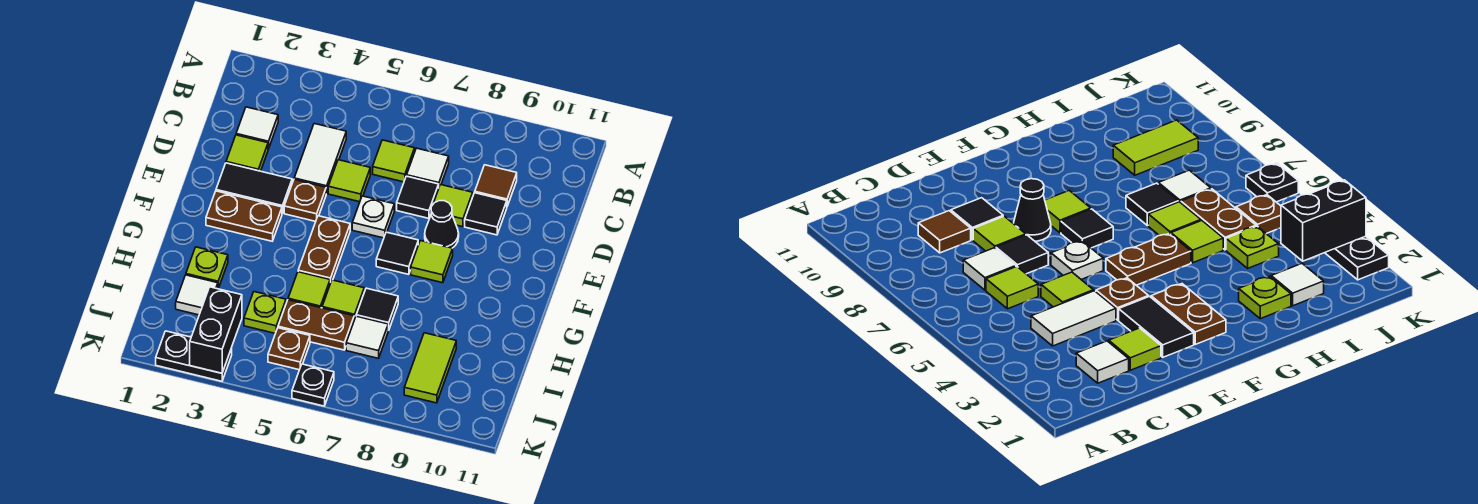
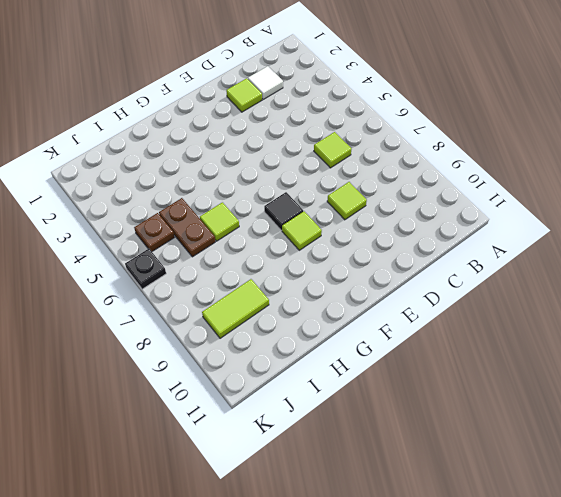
none -> white tile C4:D4 level 1
none -> white tile C7 level 1
none -> brown tile C9 level 1
none -> lime tile D5 level 1

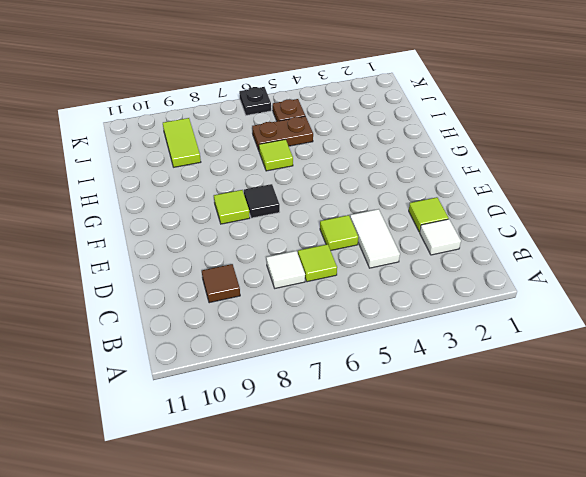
none -> black tile D7 level 1
none -> lime tile D8 level 1
none -> black tile D9 level 1
none -> black tile E2:E3 level 1

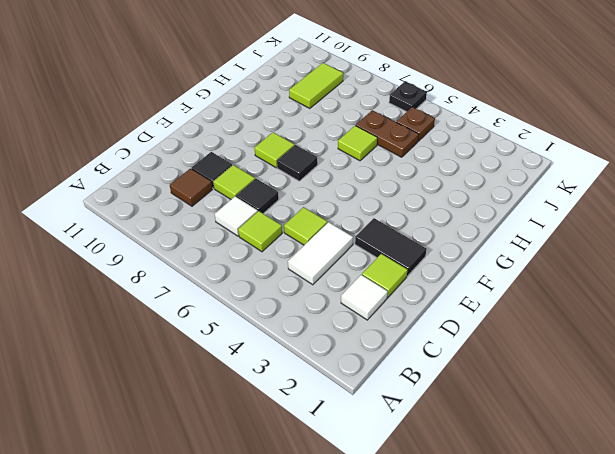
none -> brown plate E4 level 1
none -> white plate E6 level 1
none -> black cone E8 level 1
none -> brown plate F2:F3 level 1

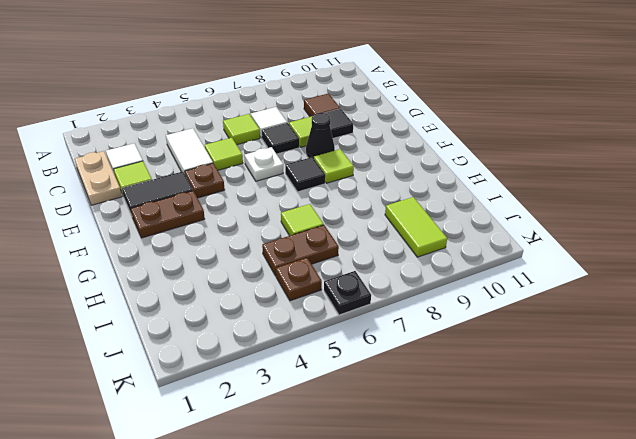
tan plate C1:D1 level 1 -> none
none -> brown plate F5:G5 level 1
none -> lime plate H2 level 1
none -> lime tile H5 level 1
none -> black tile H7 level 1

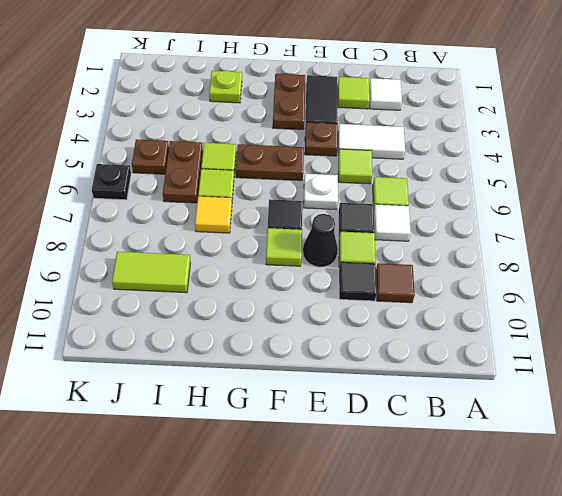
yellow tile H7 level 1 -> black tile H7 level 1
none -> white tile I2 level 1
none -> lime plate I4 level 1
none -> white tile I7 level 1
none -> black plate K2:K3 level 1

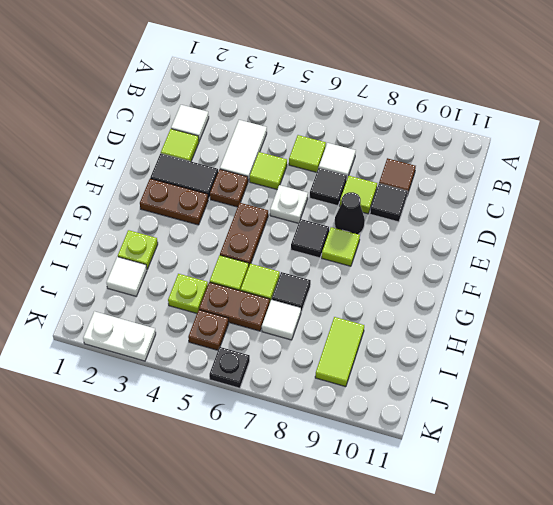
white plate K2:K3 level 1 -> black plate K2:K3 level 1
none -> black brick J3:K3 level 2

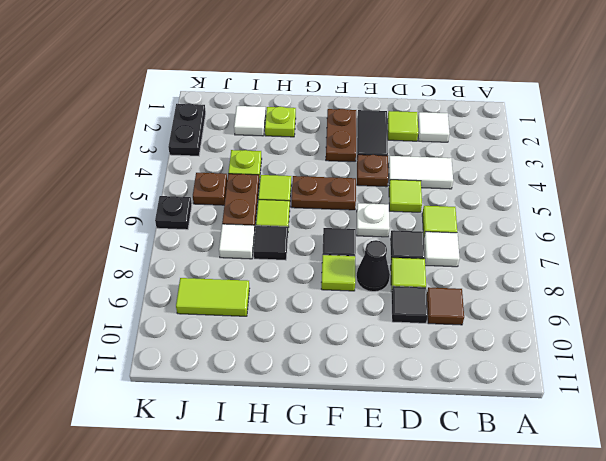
none -> black brick J3:K3 level 2

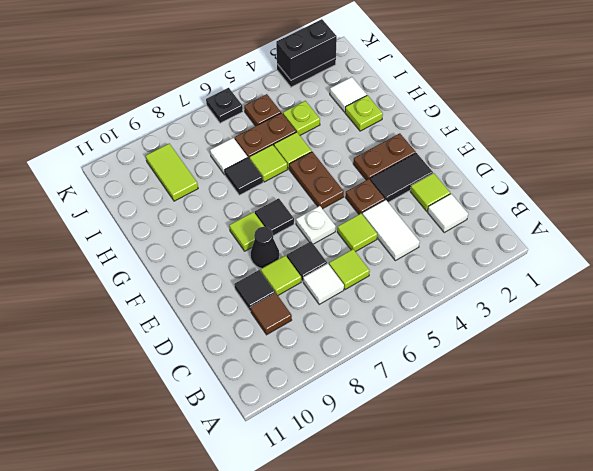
black brick K2:K3 level 2 -> black brick J3:K3 level 2

